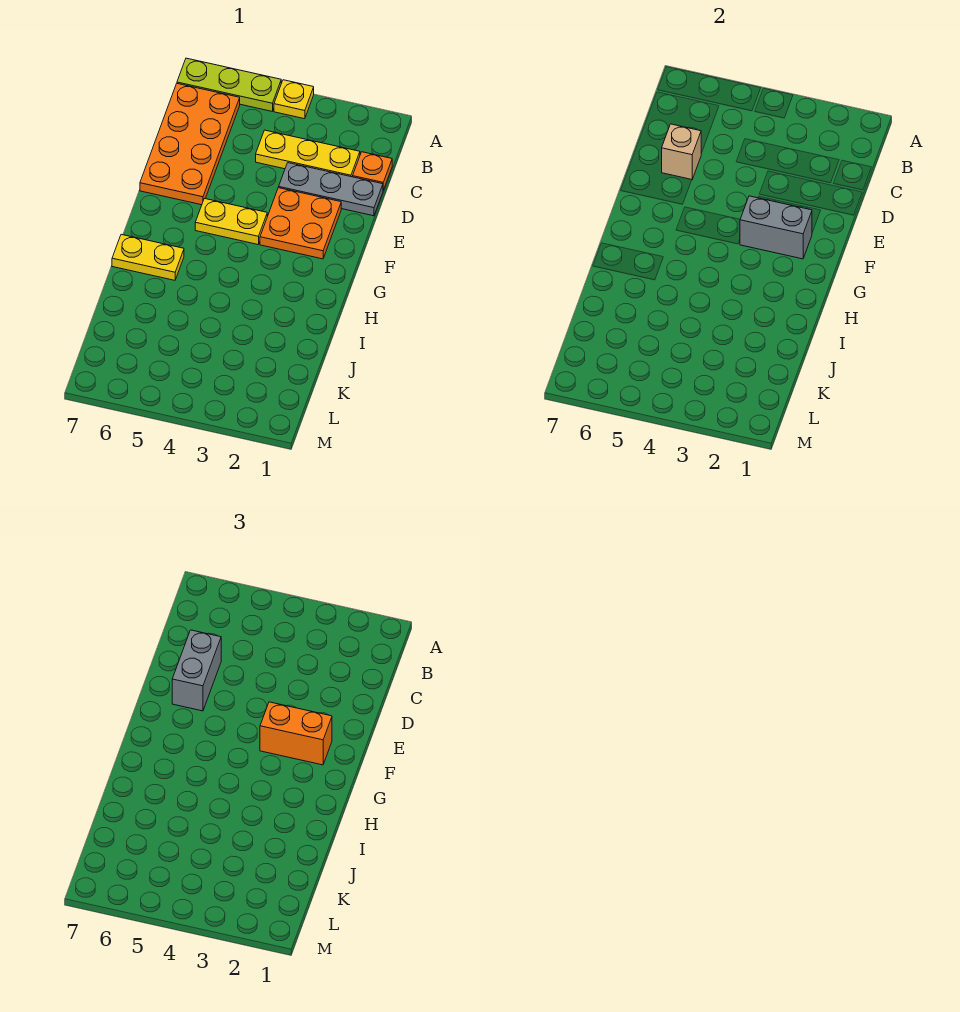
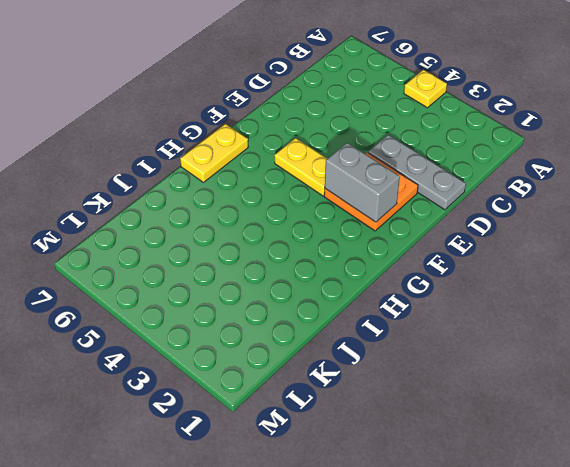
yellow plate G7:H7 level 1 -> yellow plate H6:H7 level 1
none -> lime plate A5:A7 level 1
none -> orange plate B6:E7 level 1
none -> orange plate C1 level 1

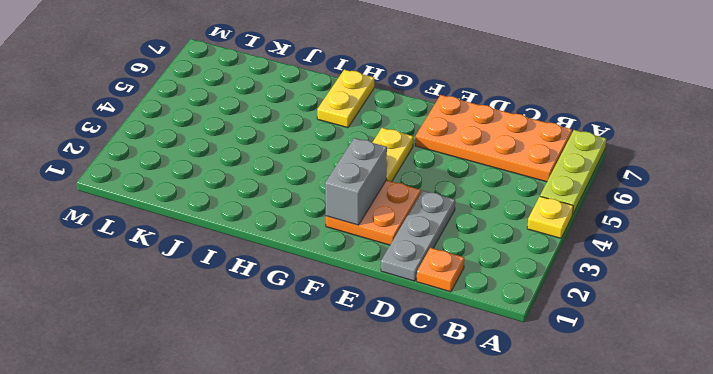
none -> yellow plate C2:C4 level 1
none -> tan brick D6 level 2
none -> grey brick D6:E6 level 3

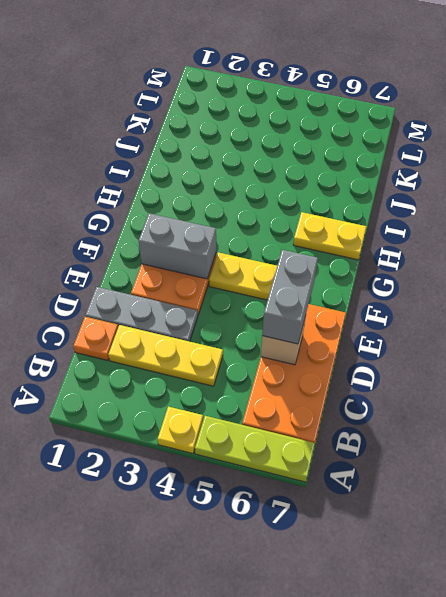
none -> orange brick F2:F3 level 3

